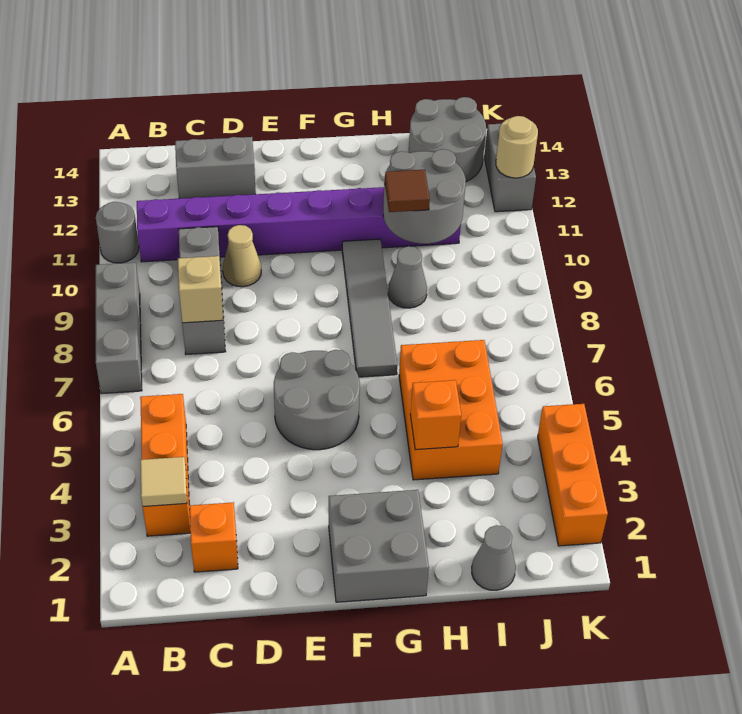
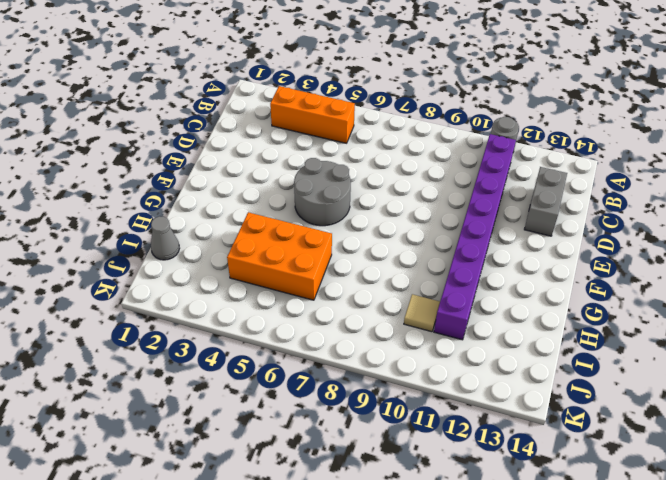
tan tile I10 level 1 -> tan tile B3 level 2
none -> grey brick A7:A9 level 1
none -> orange brick C2 level 1
none -> grey brick C8:C10 level 1

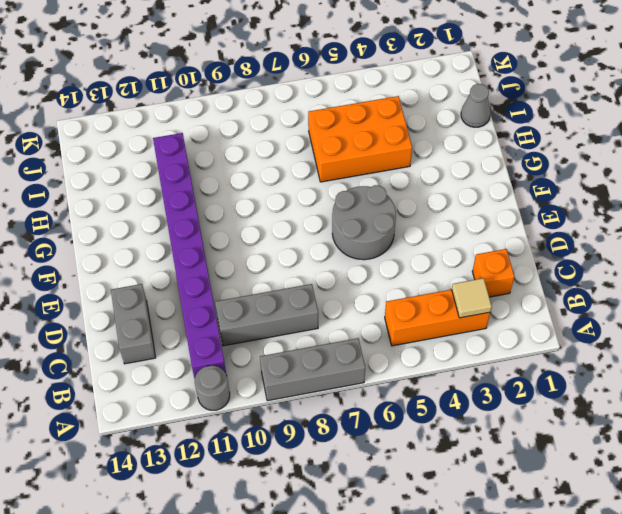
none -> tan cone D10 level 1
none -> grey brick F1:G2 level 1
none -> grey tile G7:G10 level 1

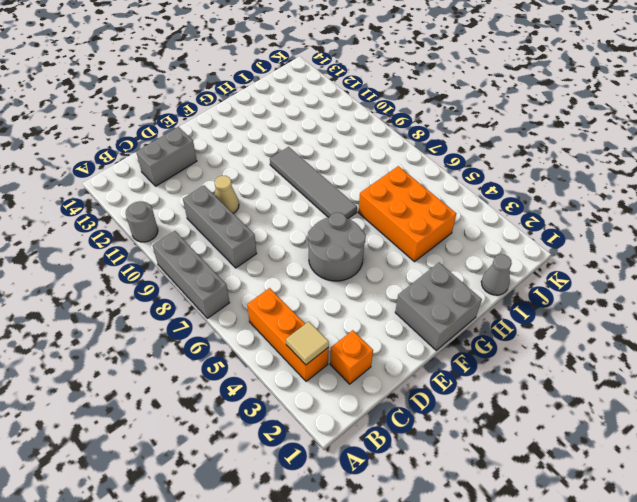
none -> purple brick B11:I11 level 1
none -> grey cone H9 level 1
none -> grey round brick I13:J14 level 1

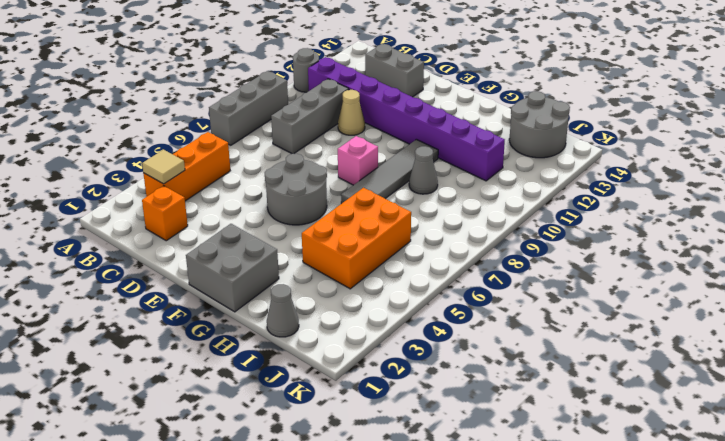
pink brick F8 level 1 -> none
none -> orange brick K2:K4 level 1
none -> grey brick K12:K13 level 1
none -> tan brick C8 level 2

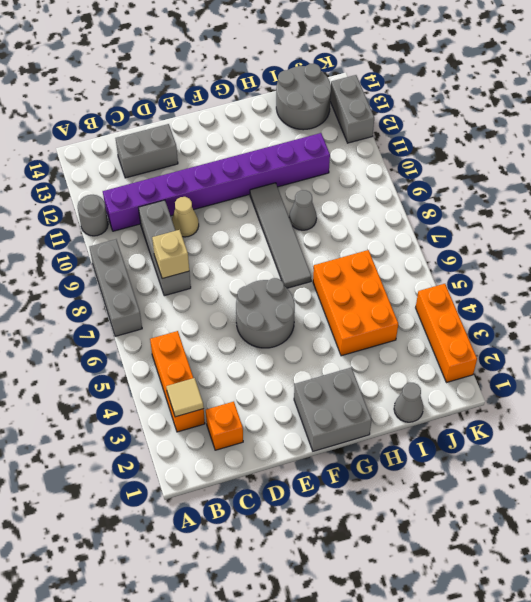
none -> orange brick H4 level 2
none -> grey round brick H10:I11 level 2
none -> tan round brick K12 level 2

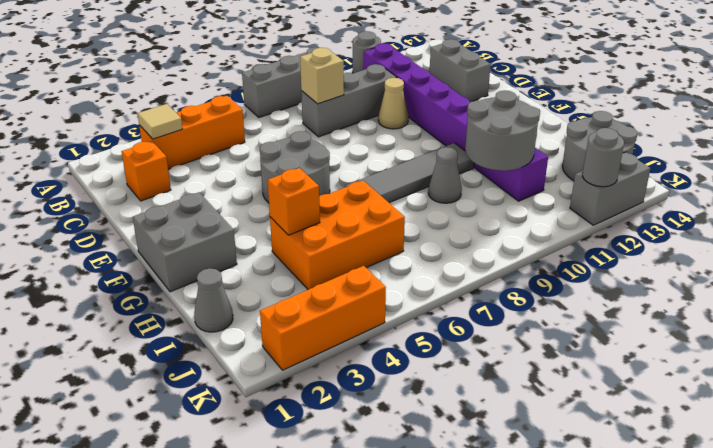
grey round brick K12 level 2 -> tan round brick K12 level 2
none -> brown tile H10 level 3

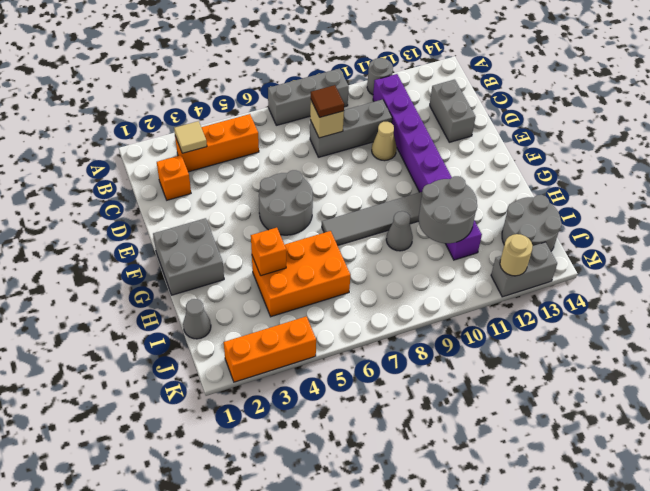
brown tile C8 level 3 -> brown tile H10 level 3

